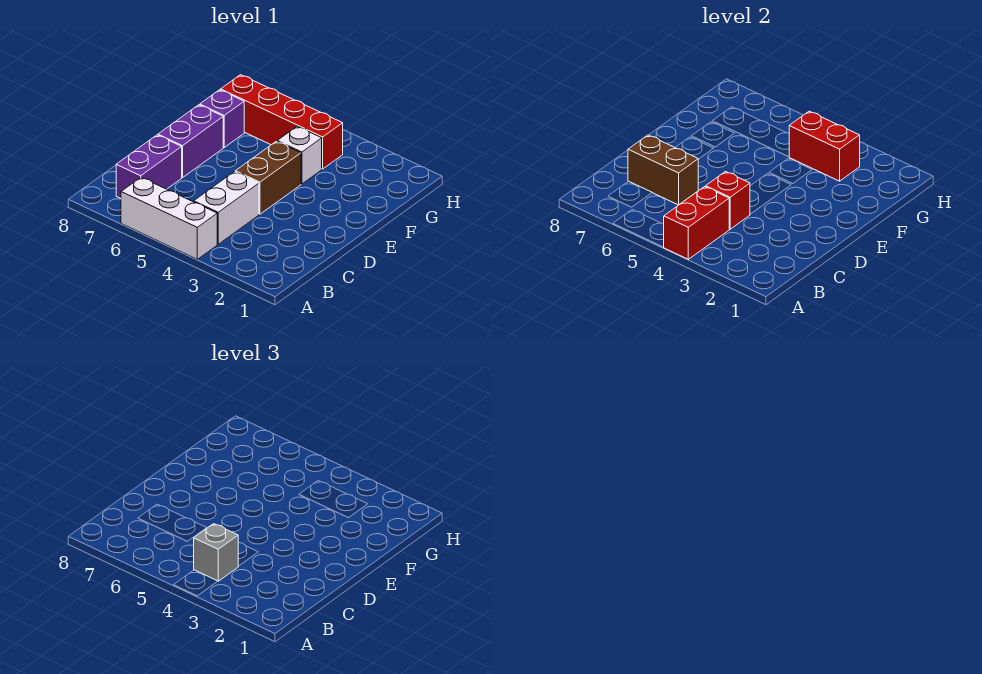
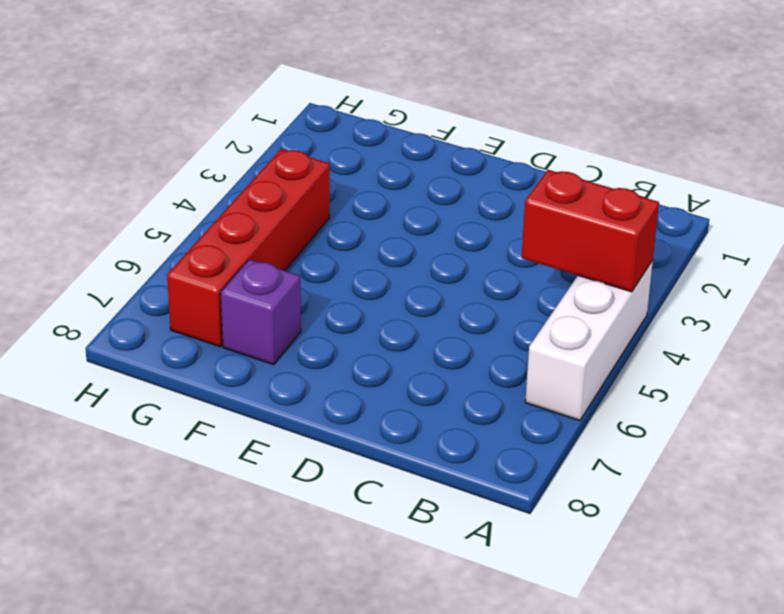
none -> white brick B4:C4 level 1
none -> purple brick B7:C7 level 1
none -> brown brick D4:E4 level 1

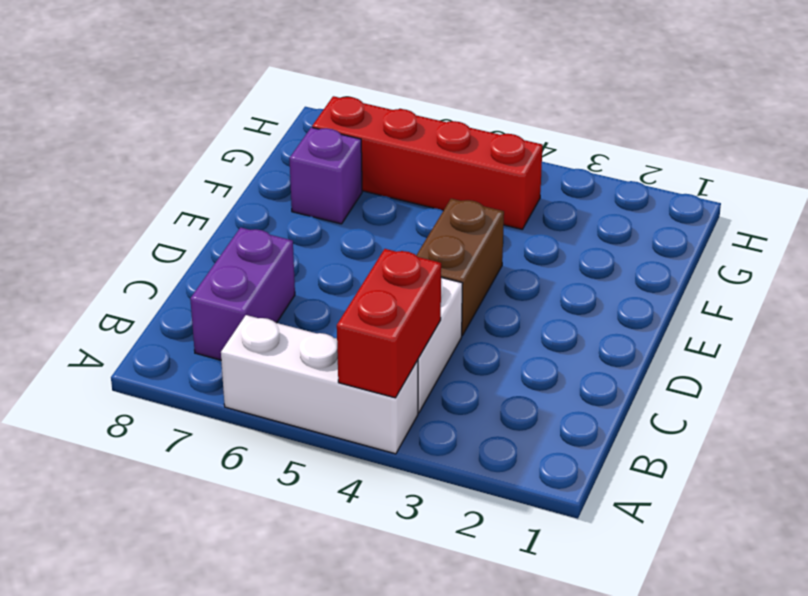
none -> purple brick D7:E7 level 1
none -> white brick F4 level 1
none -> red brick C4 level 2

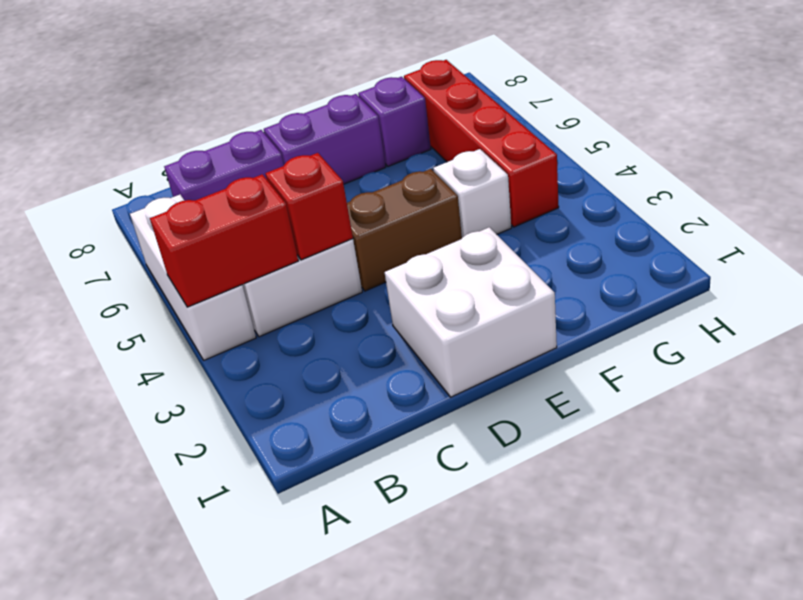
white brick D1:E2 level 1 -> none
none -> brown brick C6:C7 level 2
none -> red brick G3:G4 level 2
none -> grey brick B4 level 3

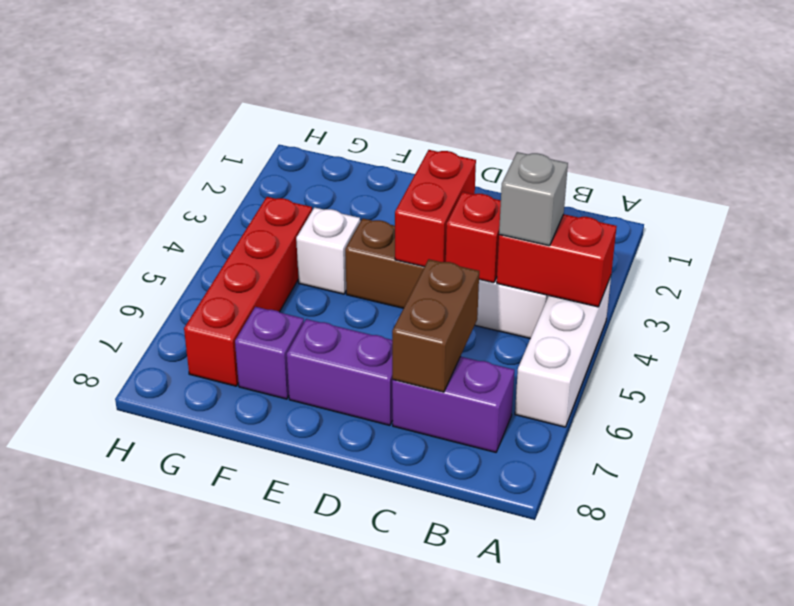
red brick D3:D4 level 2 -> red brick G3:G4 level 2

